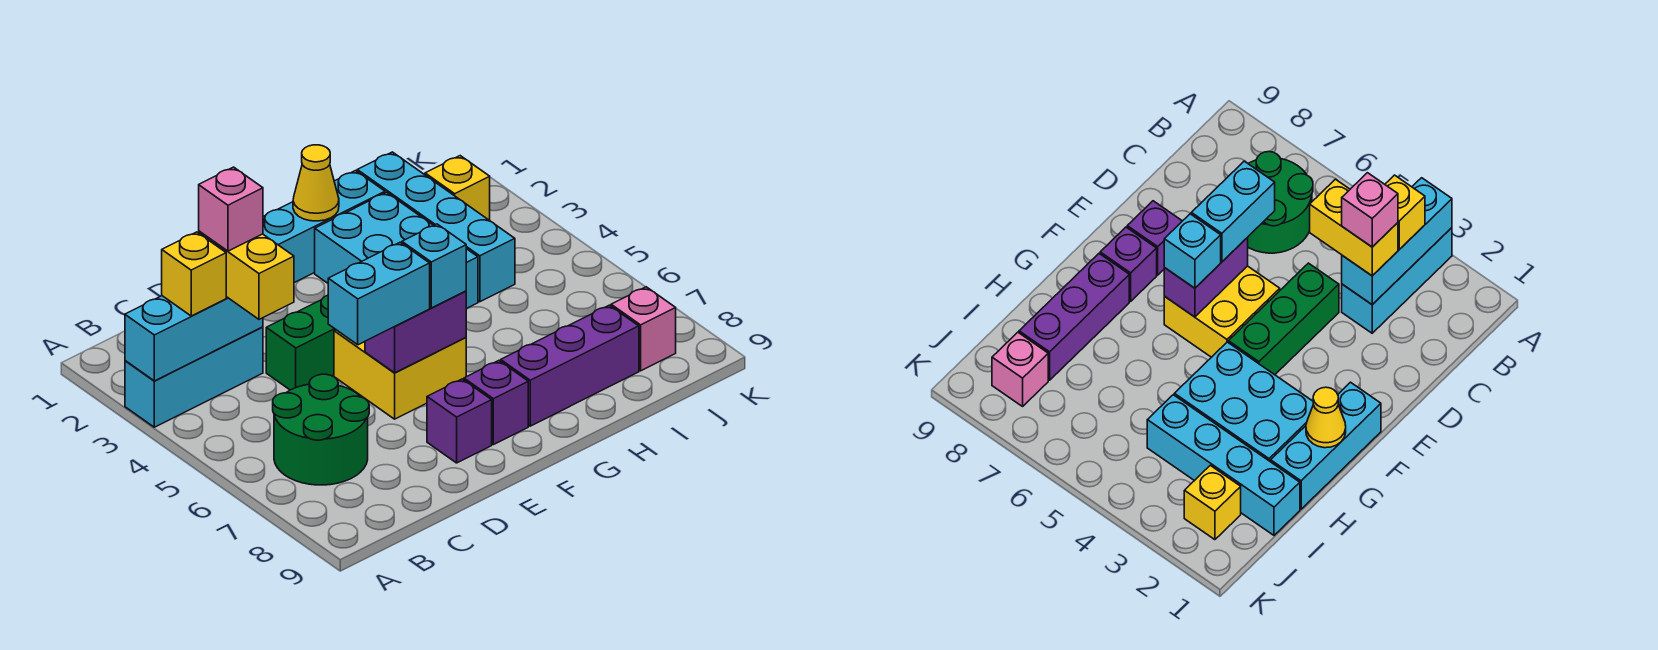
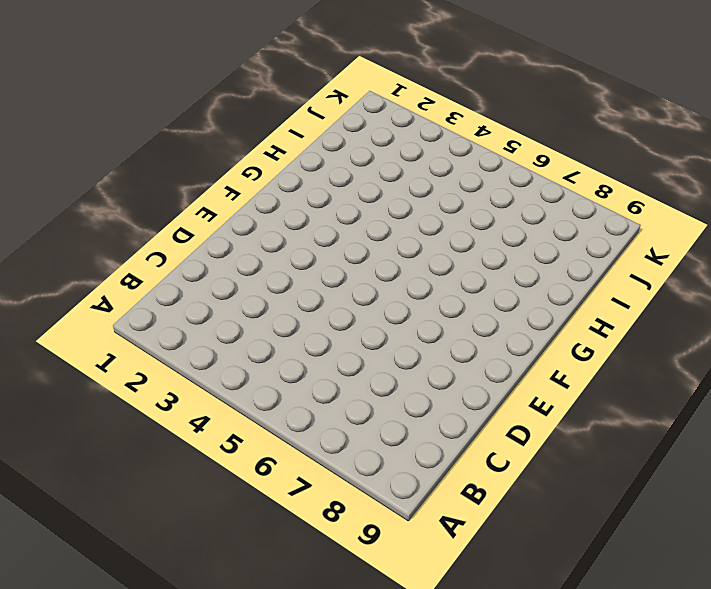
none -> cyan brick A3:C3 level 1
none -> green round brick B6:C7 level 1
none -> green brick D4:F4 level 1

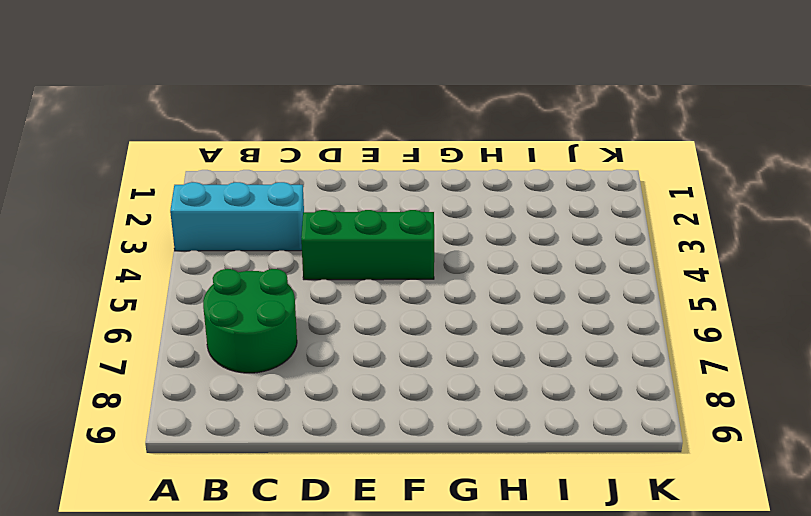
none -> yellow brick E5:F6 level 1
none -> purple brick E8 level 1
none -> cyan brick F1:H1 level 1

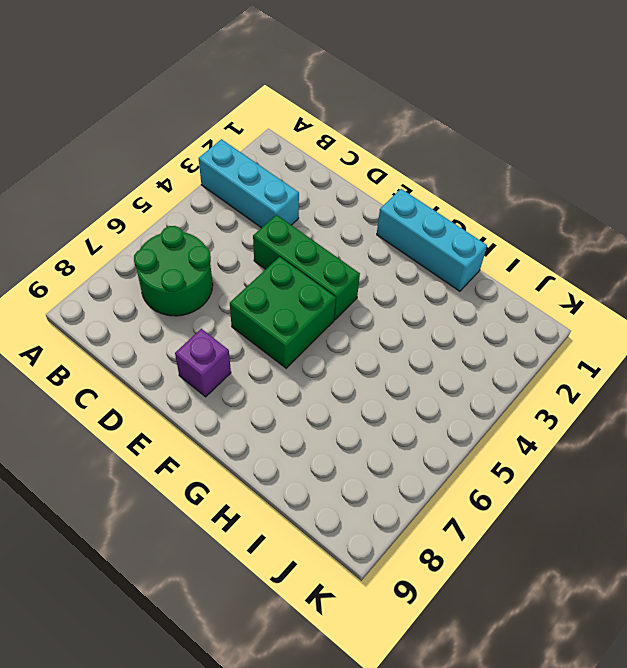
green brick E5:F6 level 1 -> yellow brick E5:F6 level 1
none -> purple brick F8 level 1
none -> cyan brick G2:H4 level 1
none -> purple brick G8:I8 level 1

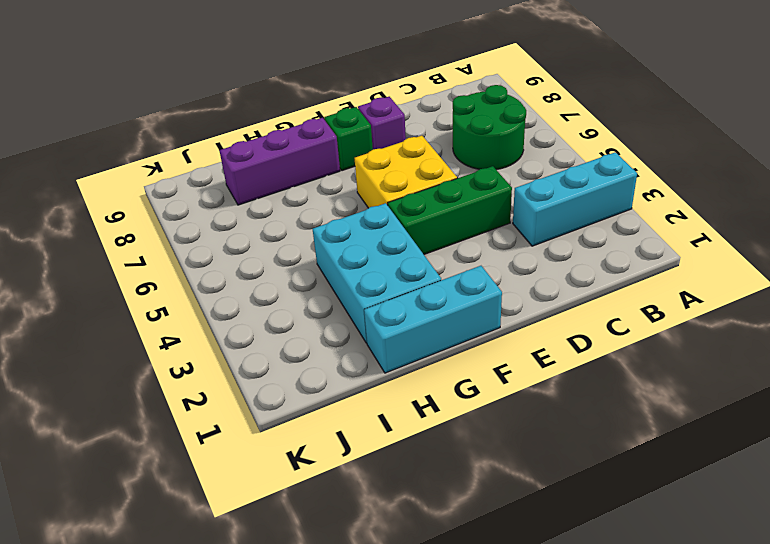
green brick F8 level 1 -> purple brick F8 level 1
none -> cyan brick I1:I4 level 1
none -> yellow brick J2 level 1
none -> pink brick J8 level 1

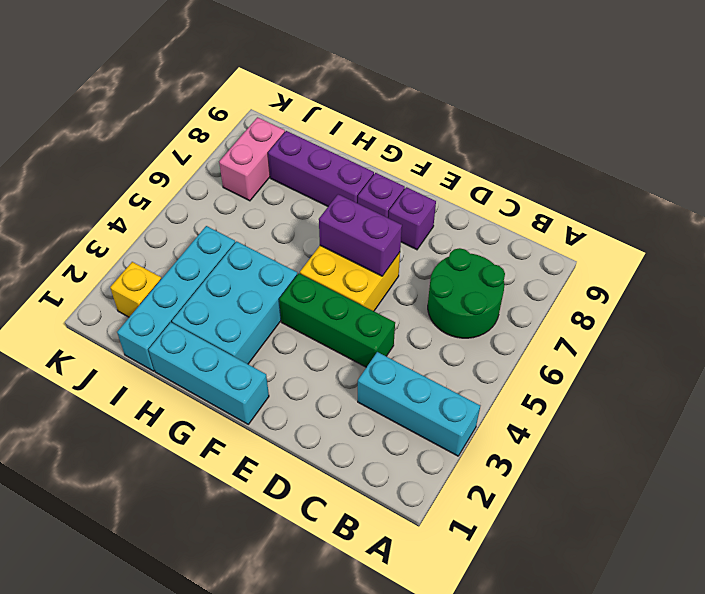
pink brick J7:J8 level 1 -> pink brick J8 level 1
none -> cyan brick A3:C3 level 2
none -> yellow cone G1 level 2
none -> yellow brick B3 level 3

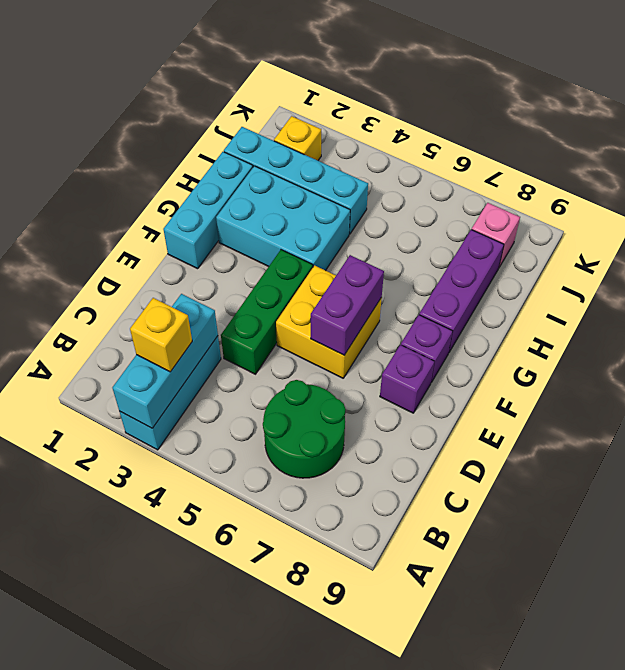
none -> yellow cone G1 level 2
none -> yellow brick C3:C4 level 3
none -> cyan brick D6:E6 level 3

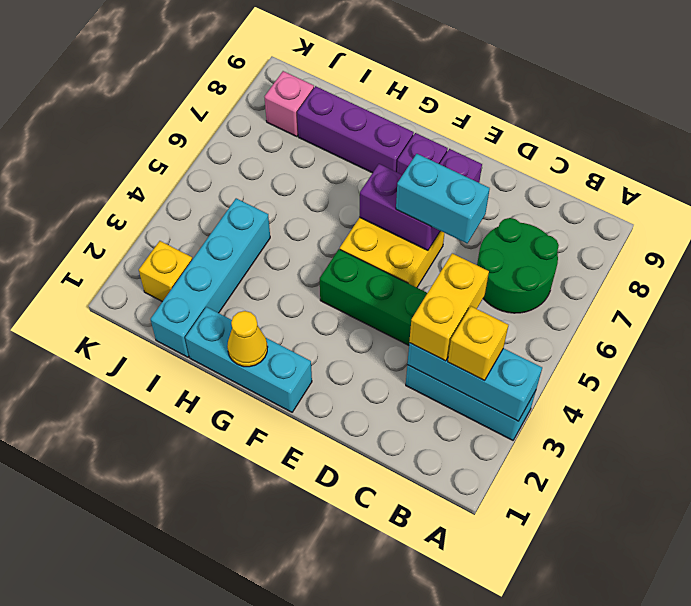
none -> cyan brick G2:H4 level 1
none -> cyan brick F6 level 3
none -> pink brick C3 level 4

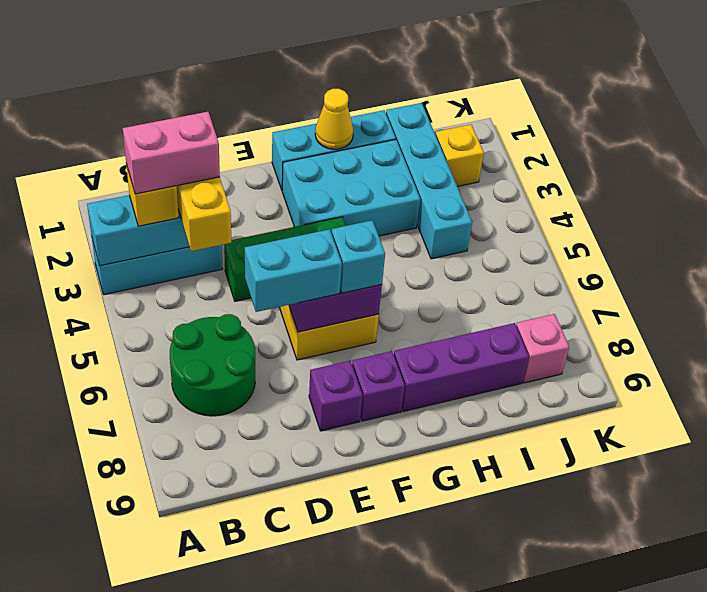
pink brick B3:C3 level 4 -> pink brick C3 level 4
cyan brick F2:H3 level 1 -> cyan brick G2:H4 level 1

